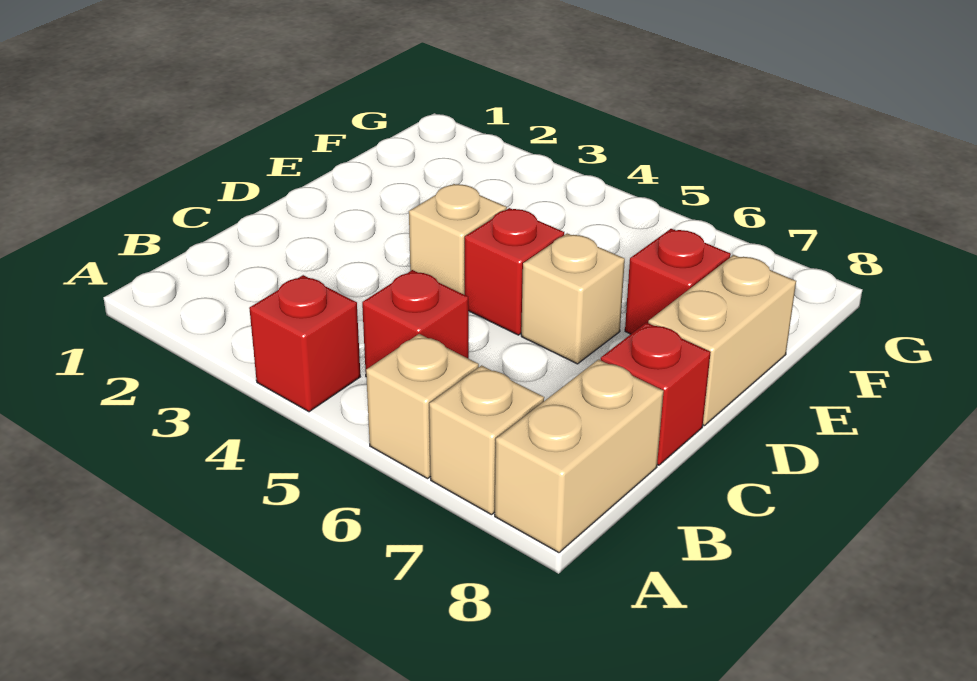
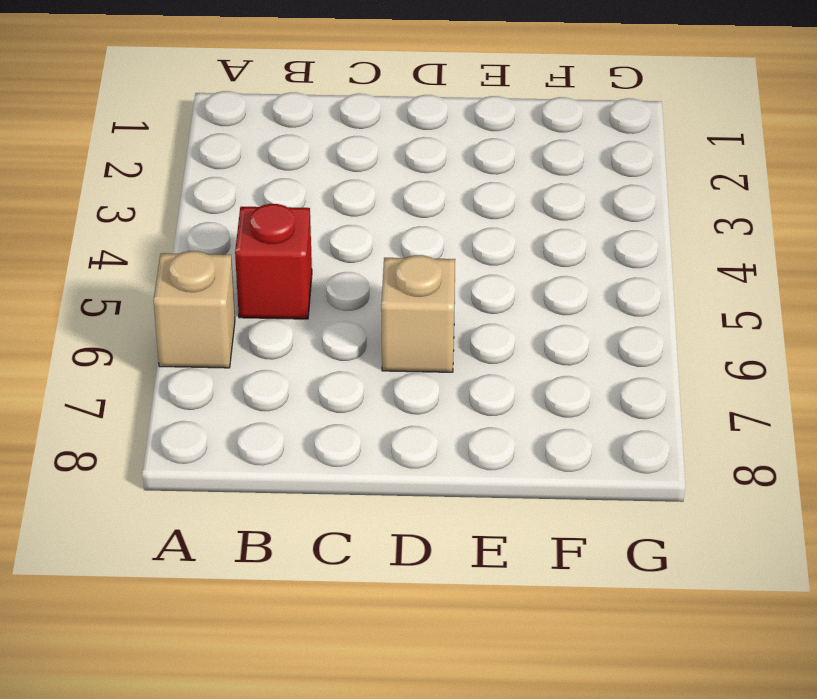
none -> red brick A4 level 1
none -> tan brick A7 level 1

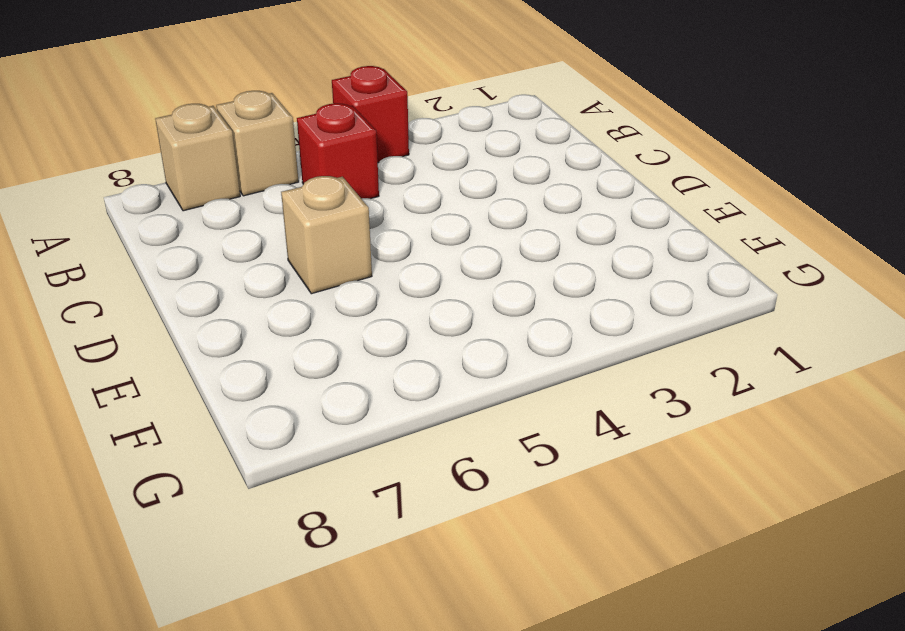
none -> tan brick A8:B8 level 1
none -> red brick C8 level 1

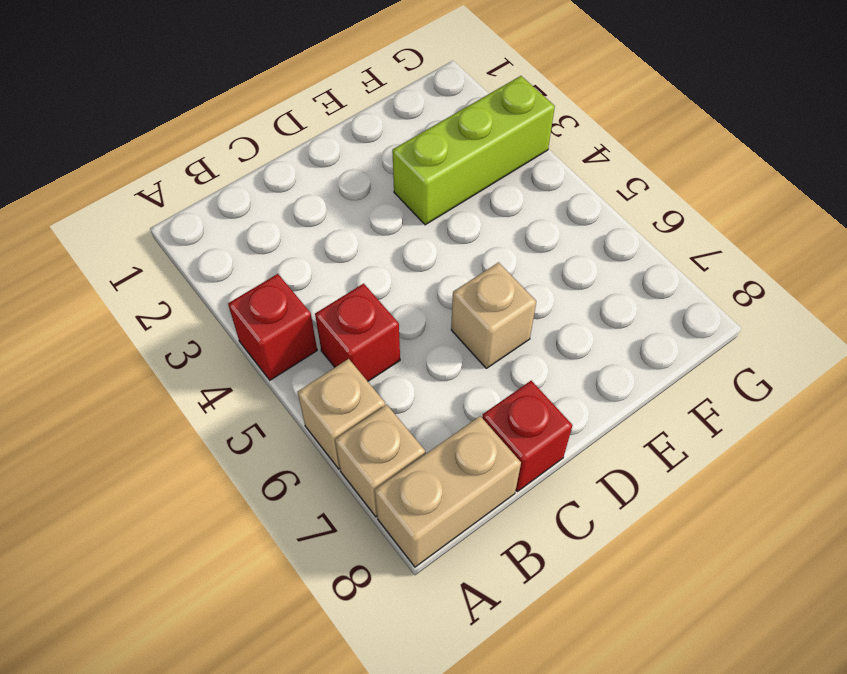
lime brick E3:G3 level 1 -> none
none -> tan brick D4 level 1
none -> red brick D5 level 1

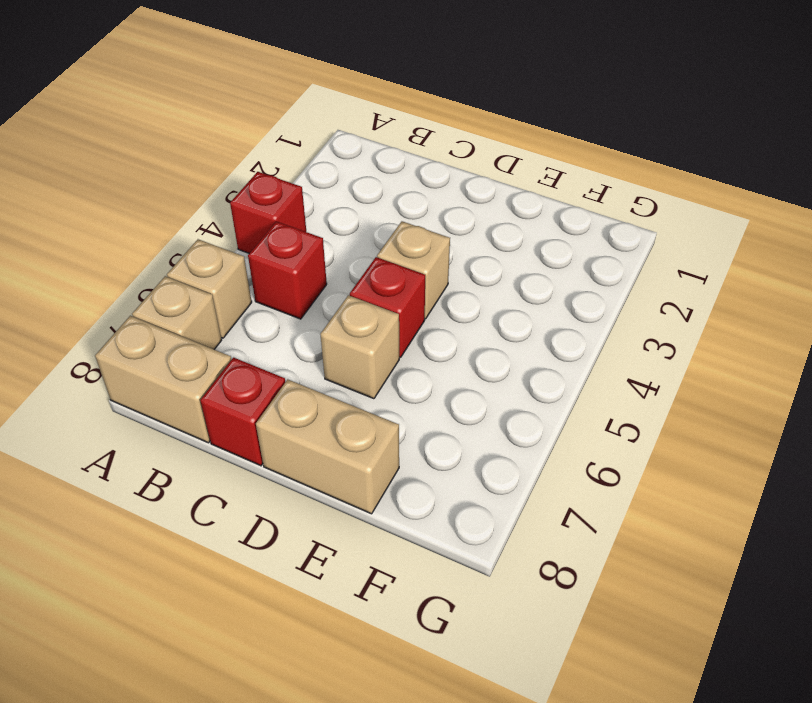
none -> red brick E7 level 1

